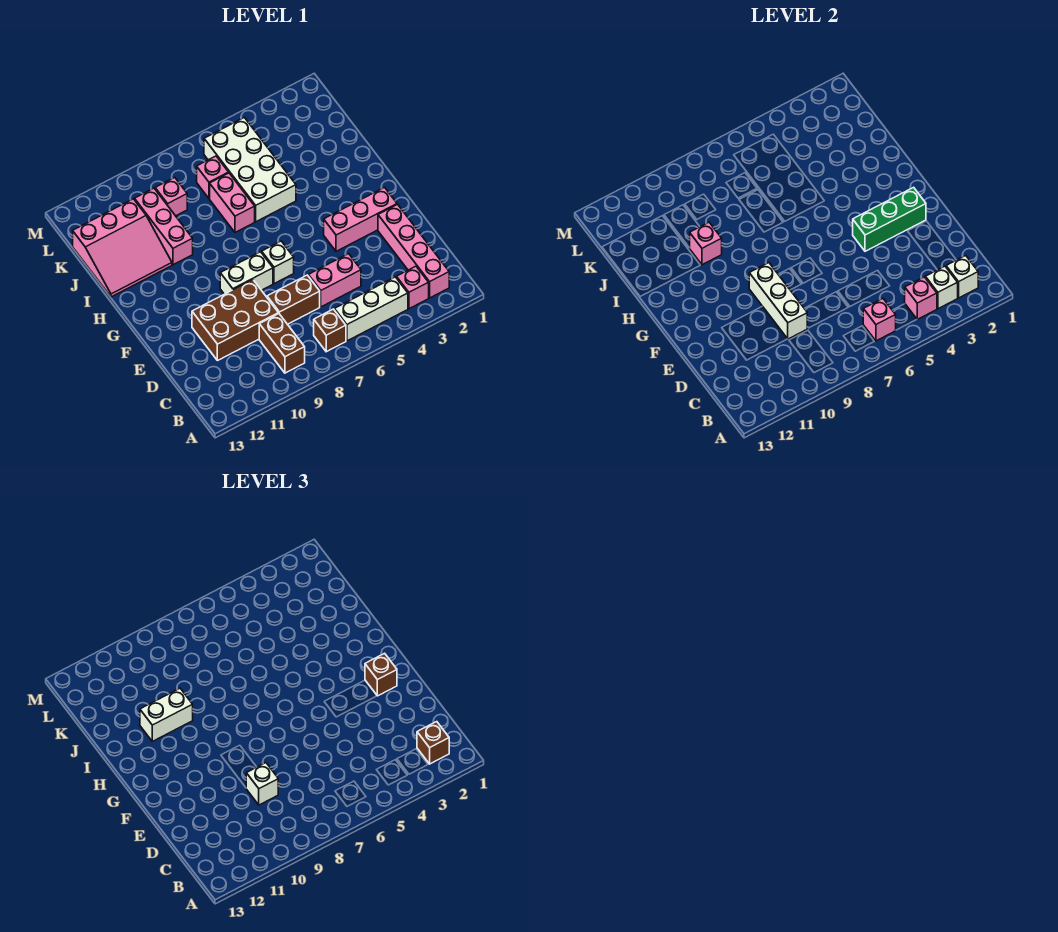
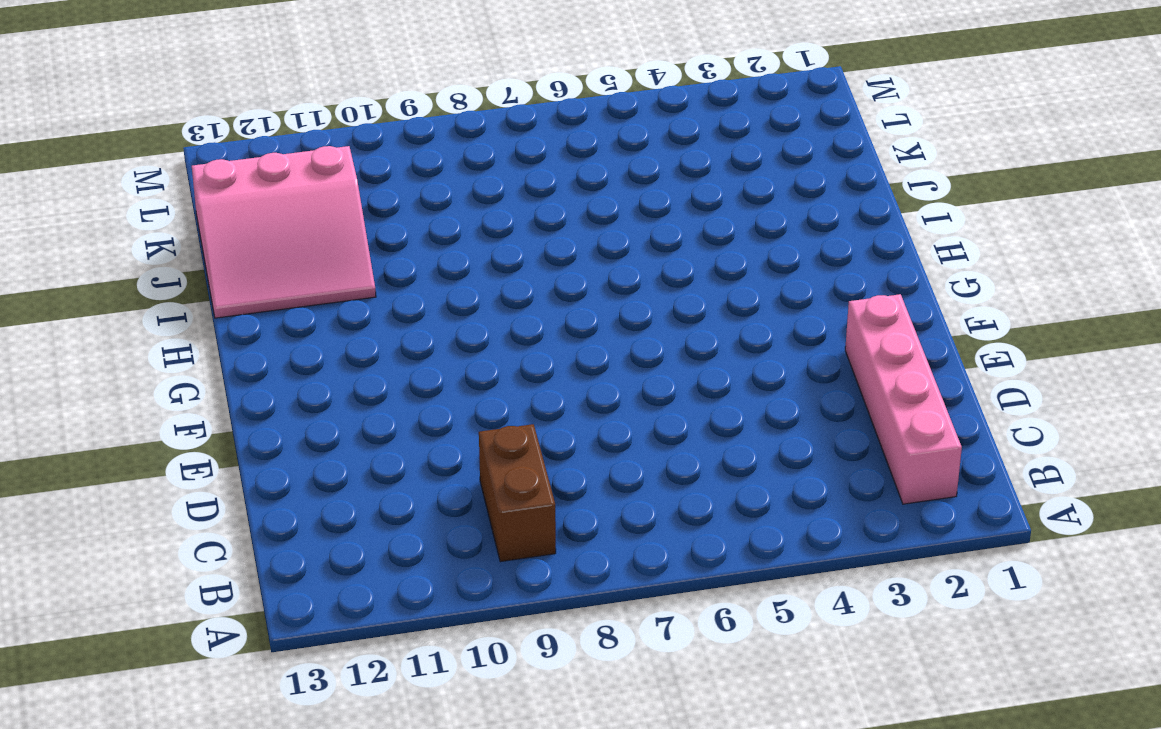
none -> pink brick B3 level 1
none -> white brick B4:B6 level 1
none -> brown brick B7 level 1

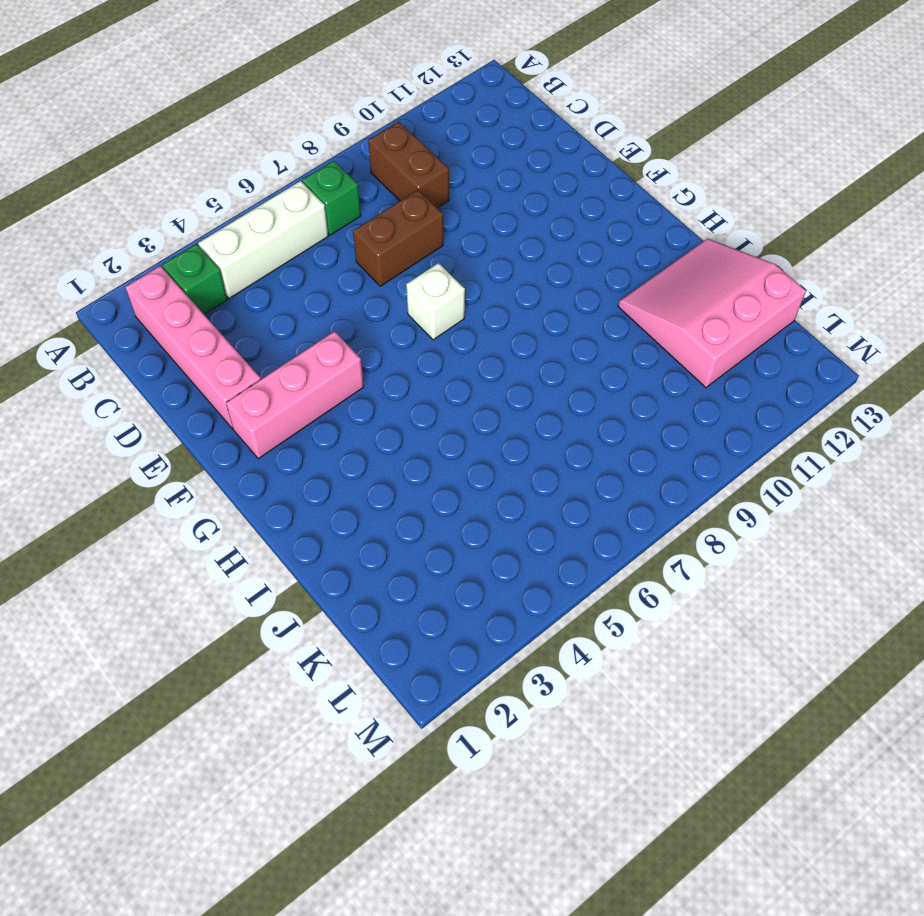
green brick B3 level 1 -> pink brick B3 level 1
green brick B7 level 1 -> brown brick B7 level 1
none -> pink brick D5:D6 level 1
none -> brown brick D9:E11 level 1
none -> white brick F8:F9 level 1

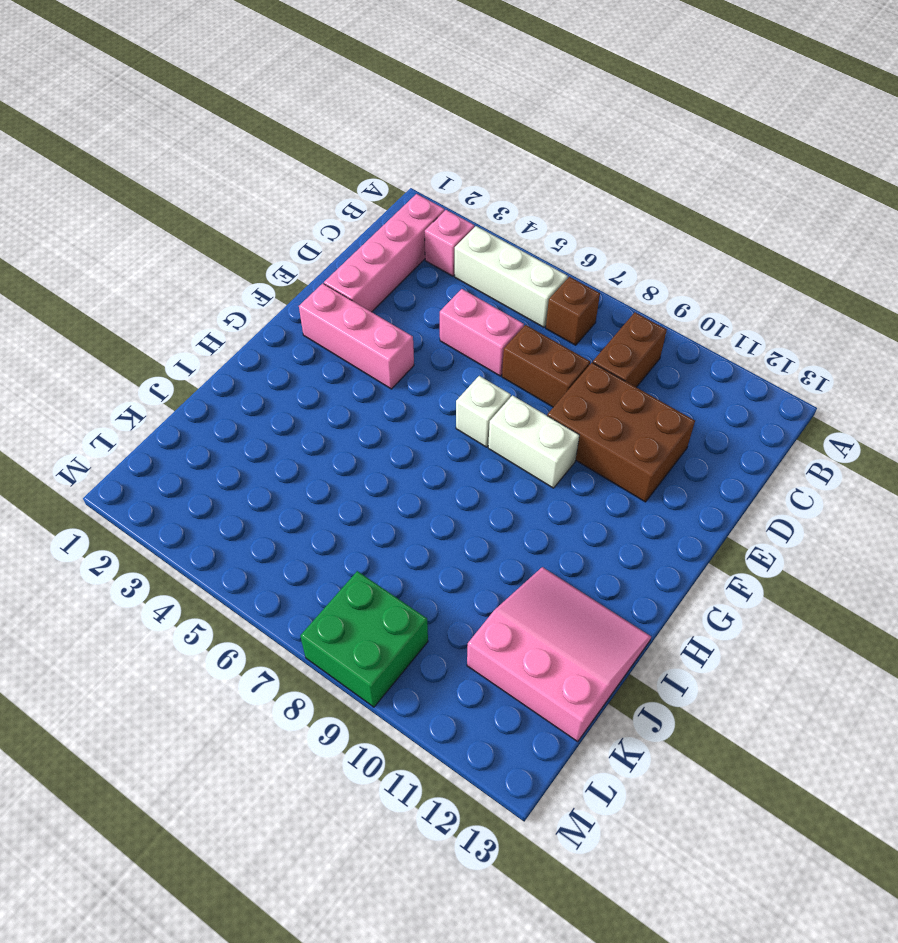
green brick L8:M9 level 1 -> none
none -> white brick I5:L6 level 1
none -> pink brick I7:J7 level 1
none -> pink brick I10:K10 level 1

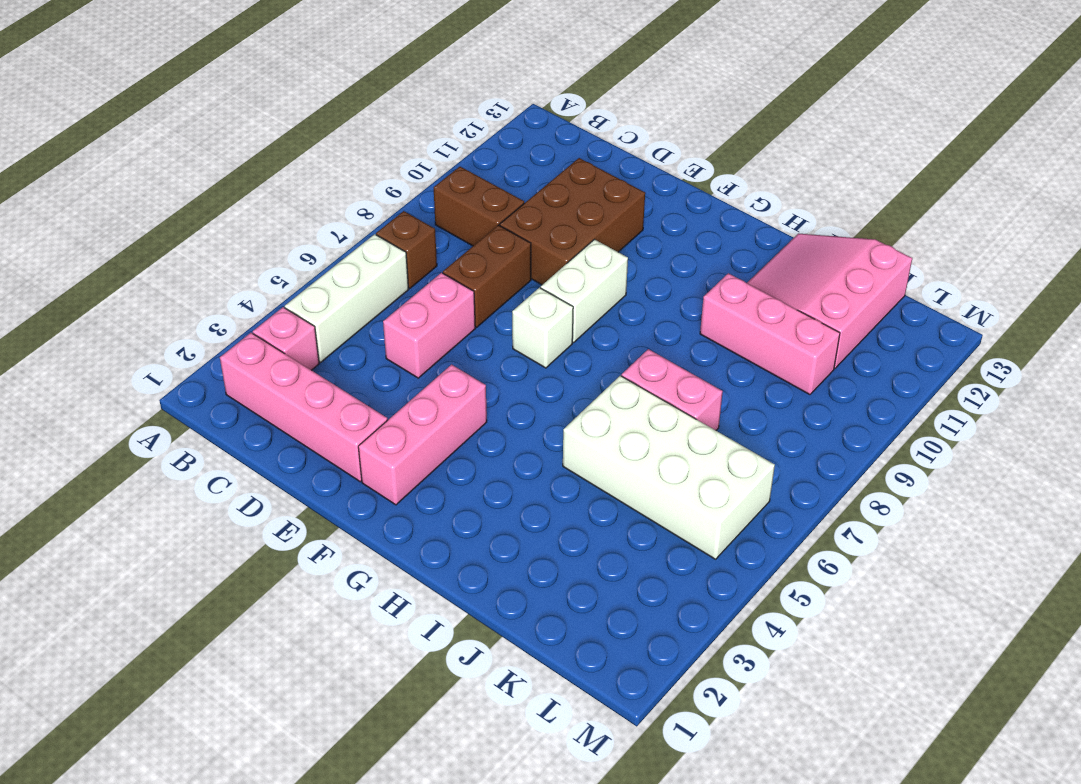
none -> pink brick K7 level 1
none -> pink brick K9 level 1
none -> white brick B2 level 2

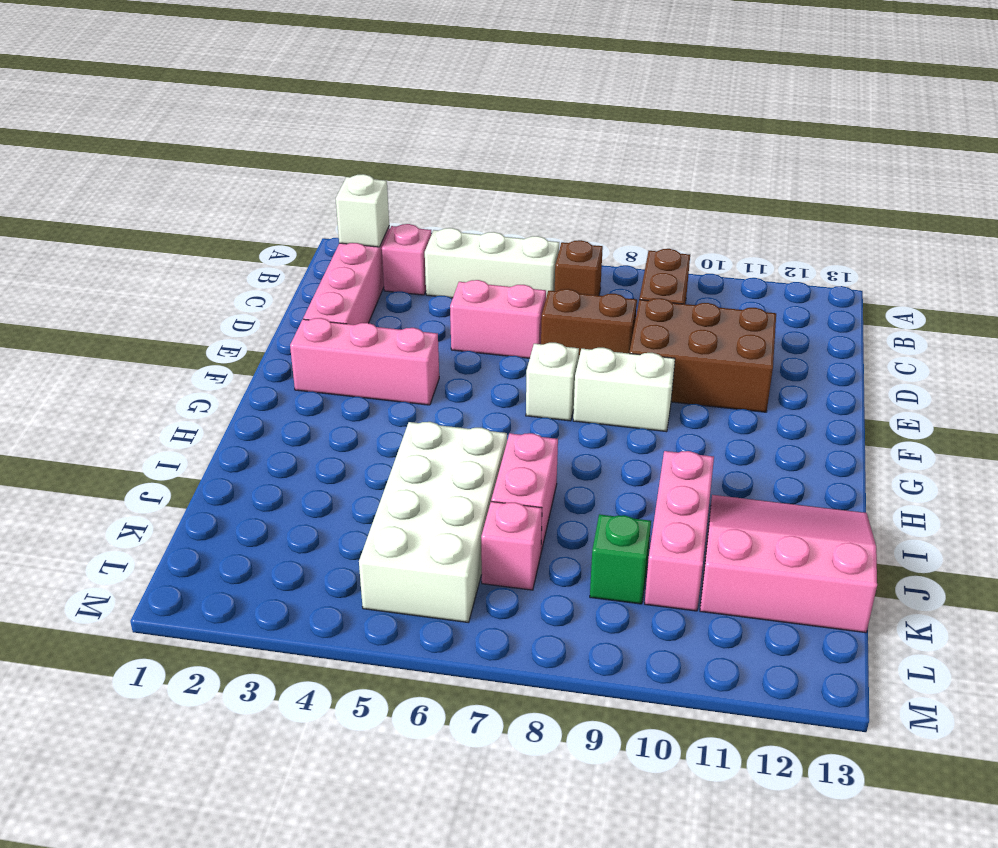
green brick K9 level 1 -> pink brick K9 level 1
none -> white brick B3 level 2
none -> pink brick B4 level 2
none -> pink brick B6 level 2

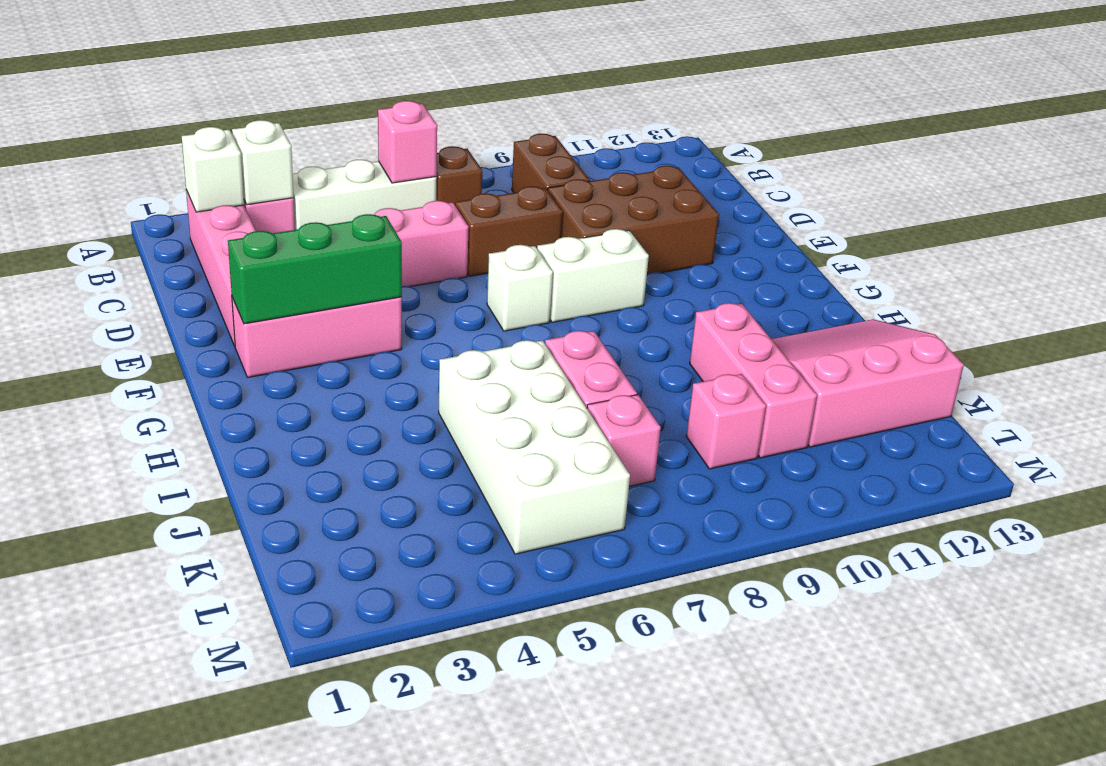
none -> pink brick B4 level 2
none -> white brick D9:F9 level 2
none -> pink brick I10 level 2

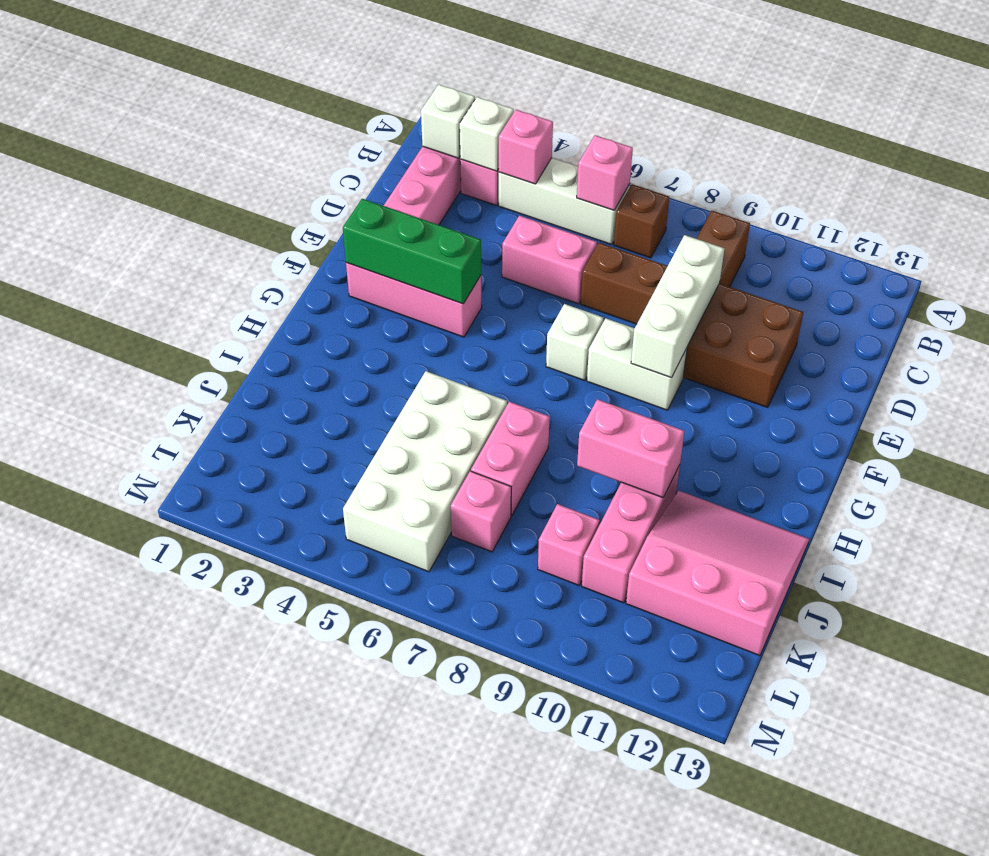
pink brick I9:I10 level 2 -> pink brick I10 level 2
none -> brown brick B2 level 3
none -> white brick D9 level 3
none -> brown brick F2 level 3

